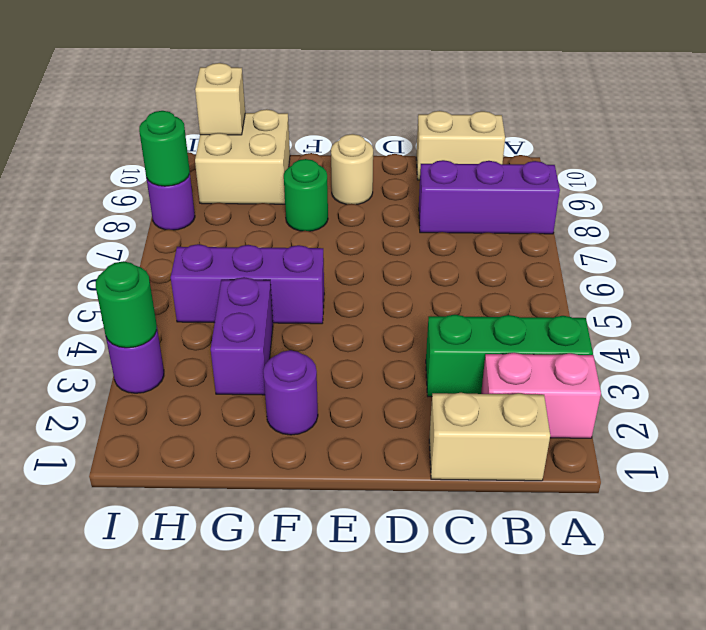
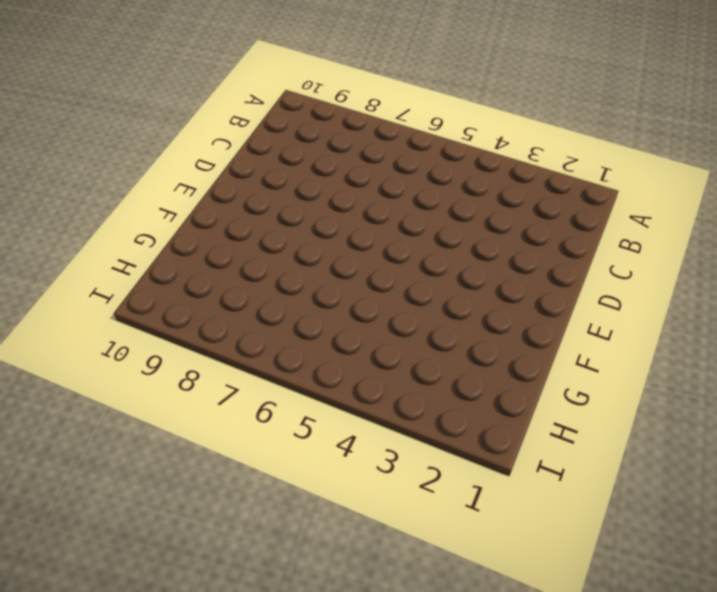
none -> pink brick A2:B2 level 1
none -> green brick A3:C3 level 1
none -> purple brick A8:C8 level 1

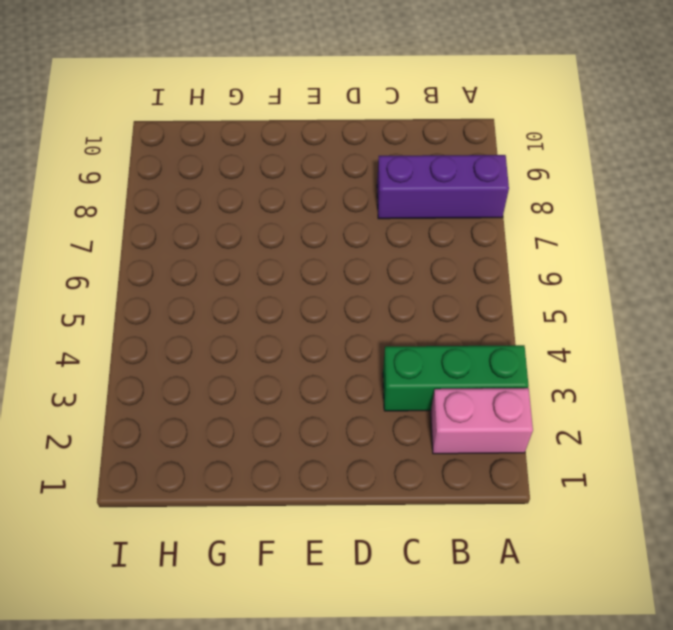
none -> tan brick B1:C1 level 1
none -> tan brick B10:C10 level 1
none -> tan round brick E9 level 1

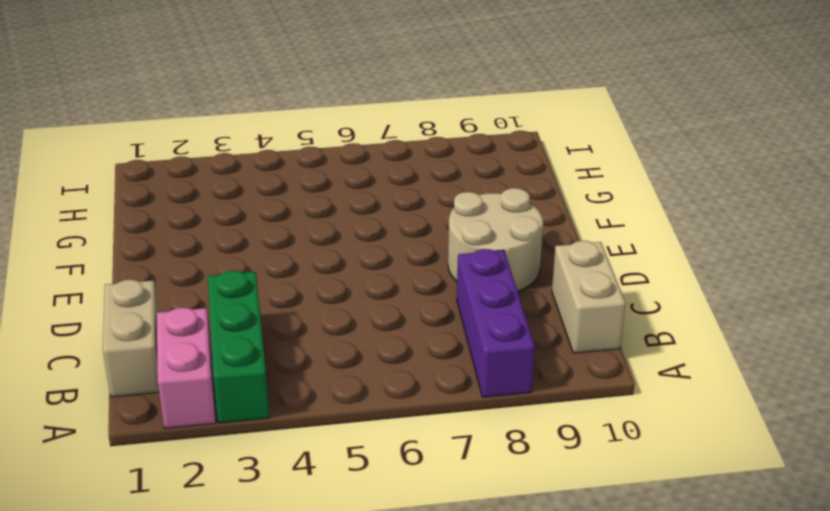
tan round brick D8:E9 level 1 -> tan round brick E9 level 1
none -> purple round brick F2 level 1
none -> purple brick F5:H5 level 1
none -> green round brick F8 level 1

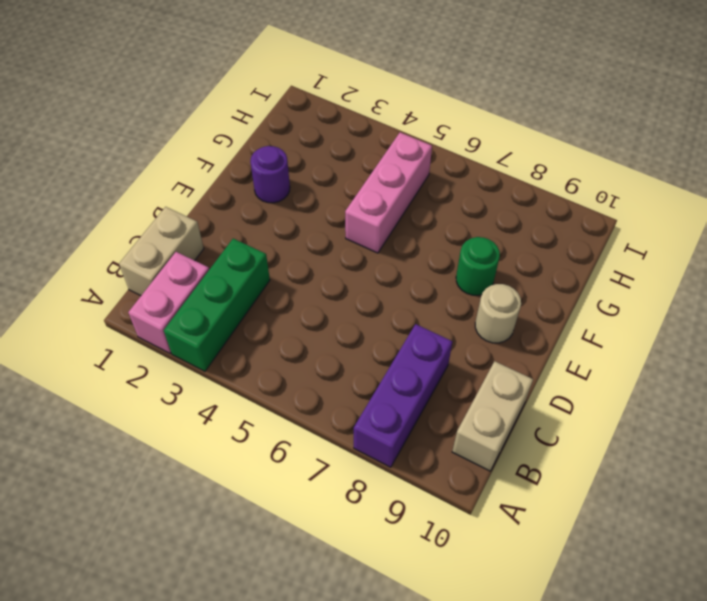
pink brick F5:H5 level 1 -> purple brick F5:H5 level 1
none -> purple brick G3:G4 level 1
none -> tan brick G9:H10 level 1
none -> purple round brick I3 level 1

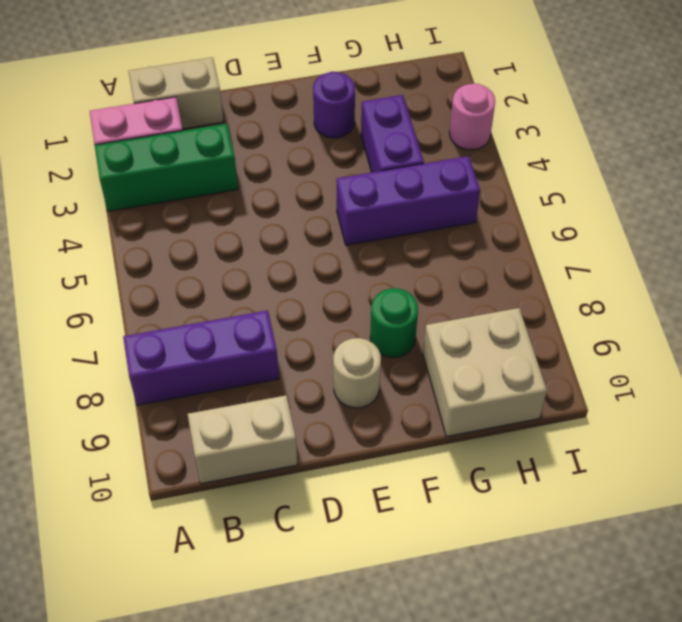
pink round brick I3 level 1 -> purple round brick I3 level 1
none -> purple round brick I8 level 1
none -> tan brick H10 level 2
none -> green round brick I3 level 2

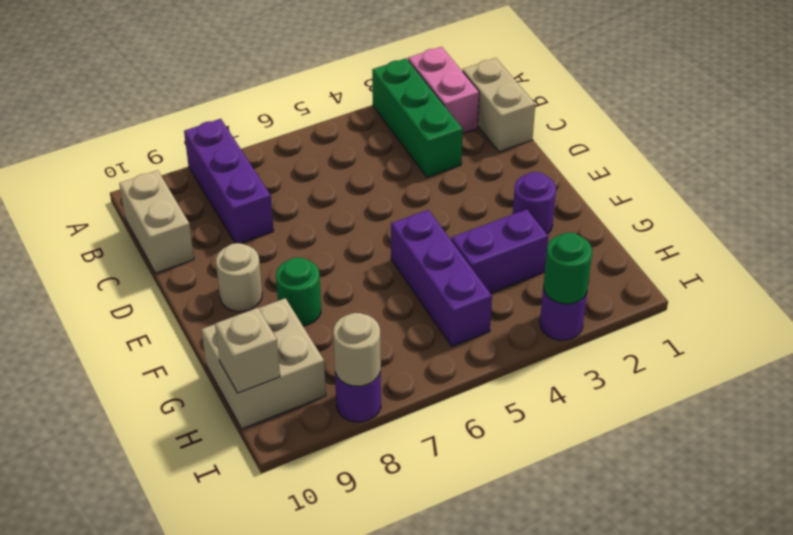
tan round brick I8 level 2 -> green round brick I8 level 2

